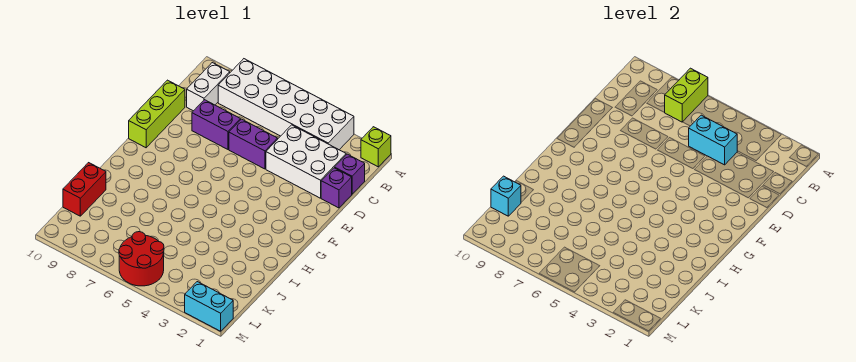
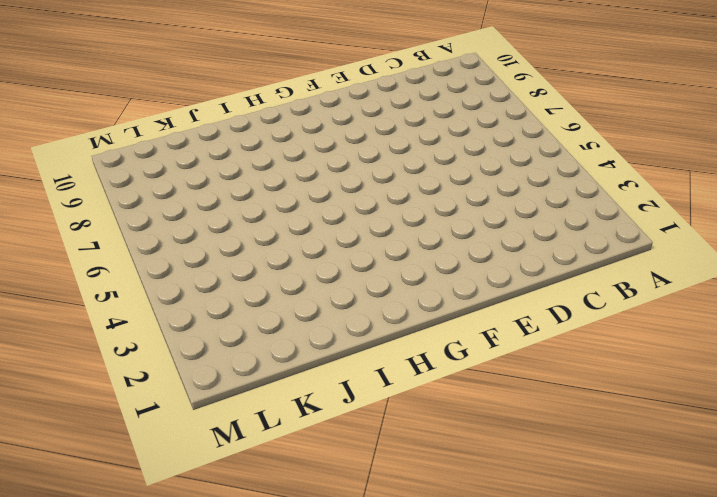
none -> lime brick A1 level 1
none -> white brick A3:B8 level 1
none -> white brick B9:C9 level 1

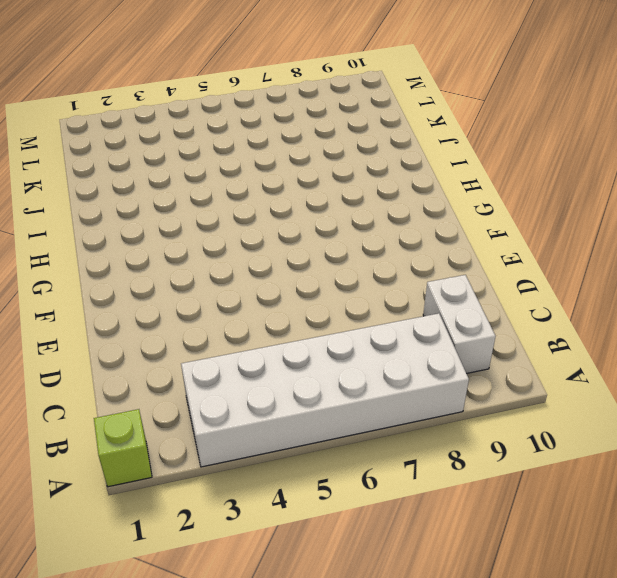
none -> purple brick C1 level 1
none -> white brick C2:D4 level 1
none -> purple brick D1 level 1

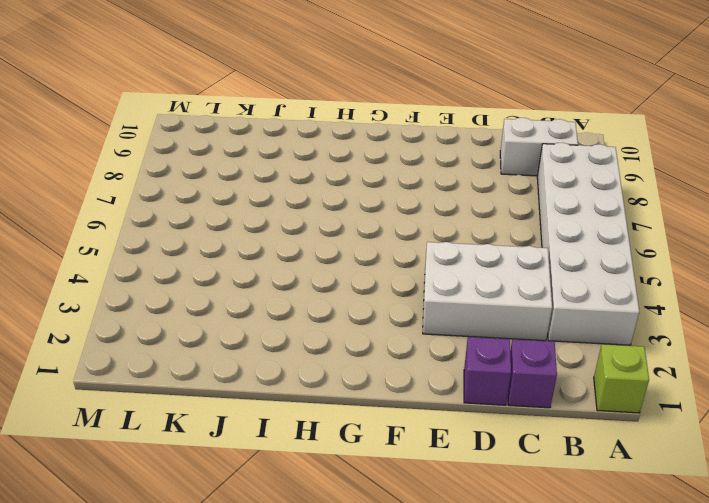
white brick C3:E4 level 1 -> white brick C2:D4 level 1
none -> purple brick D5:D6 level 1
none -> purple brick D7:D8 level 1
none -> lime brick D10:F10 level 1

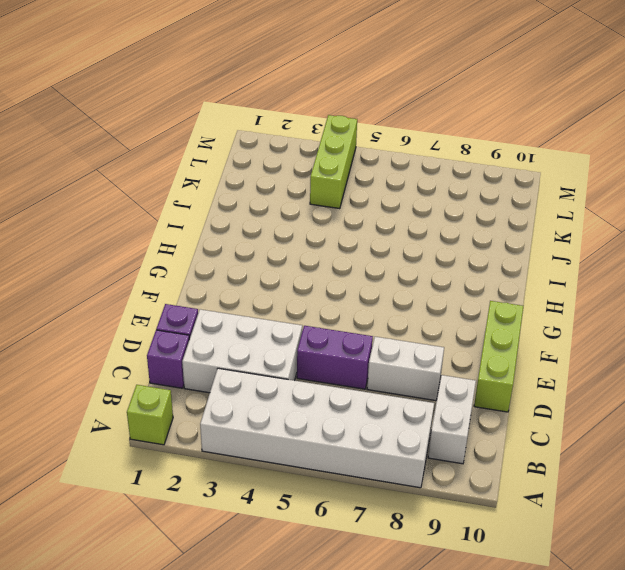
white brick D7:D8 level 1 -> purple brick D7:D8 level 1
lime brick K4:M4 level 1 -> none
none -> red brick J10:K10 level 1
none -> red round brick L5:M6 level 1
none -> cyan brick M1:M2 level 1

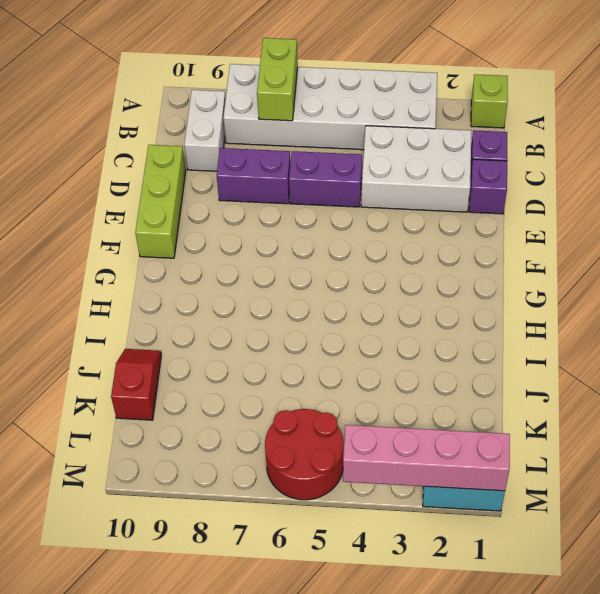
red slope J10:K10 level 1 top K -> red brick J10:K10 level 1
pink brick M1:M4 level 2 -> none
none -> cyan brick C4:C5 level 2
none -> cyan brick K10 level 2

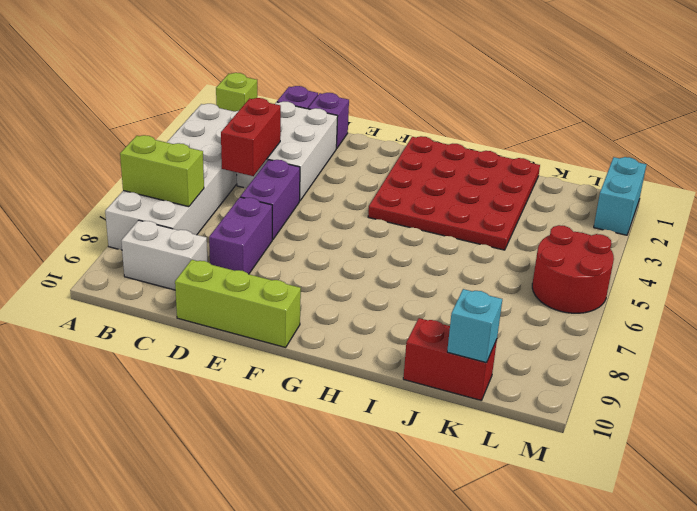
red brick C4:C5 level 2 -> cyan brick C4:C5 level 2
red plate G1:J4 level 1 -> none

